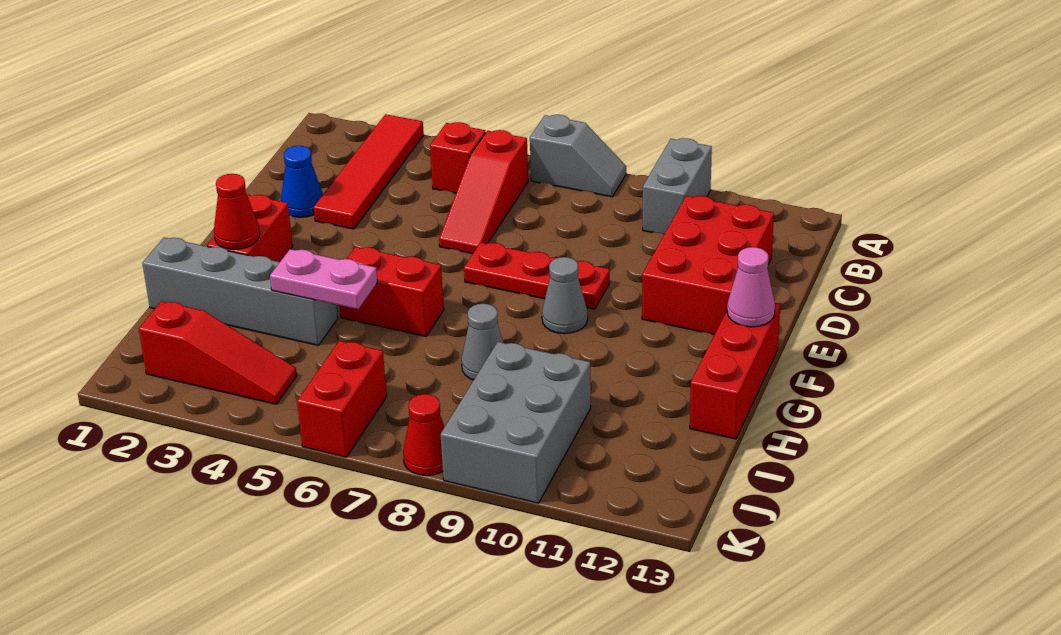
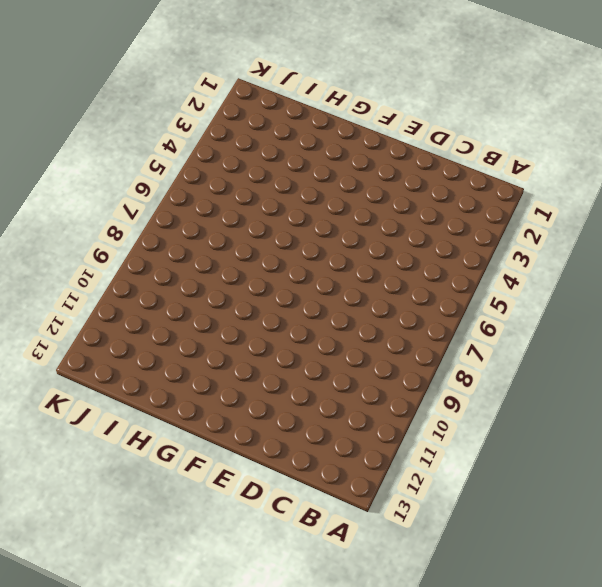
none -> red tile A3:D3 level 1
none -> grey slope A7:A8 level 1 top 7
none -> grey brick A10:B10 level 1

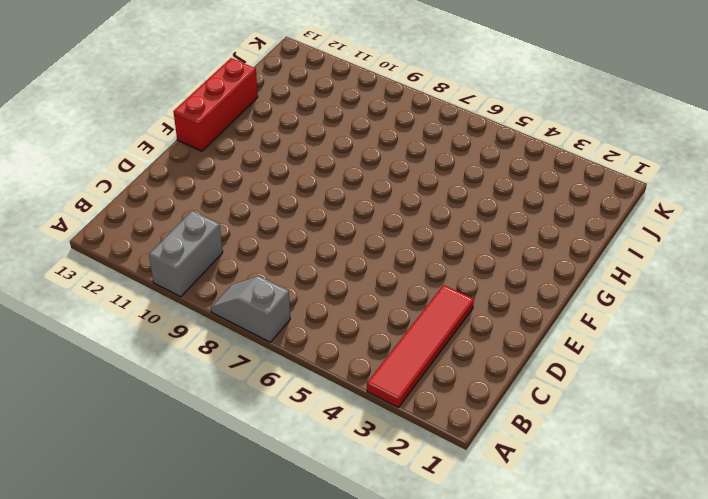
none -> red brick B5 level 1
none -> red slope B6:D6 level 1 top B
none -> red brick C11:E12 level 1

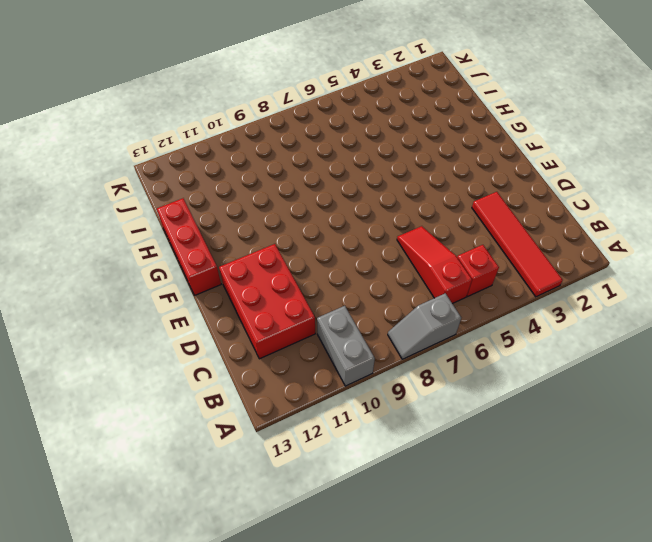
none -> blue cone D2 level 1
none -> red plate E7:E9 level 1
none -> red brick F2:G2 level 1

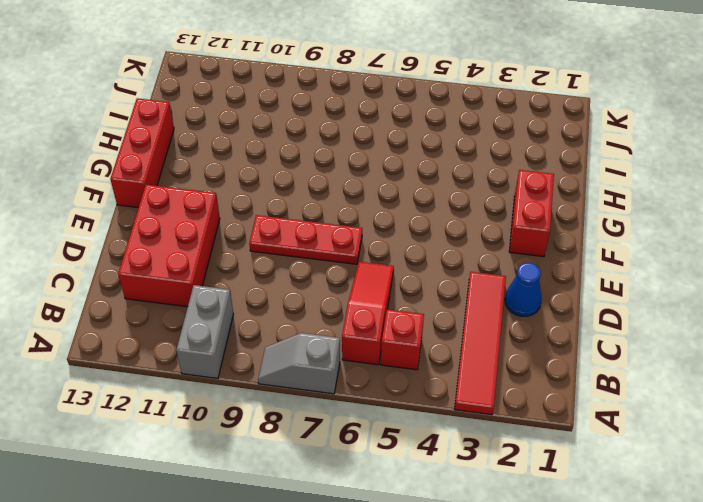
none -> grey cone F9 level 1
none -> red brick G5:G6 level 1
none -> grey brick H1:H4 level 1

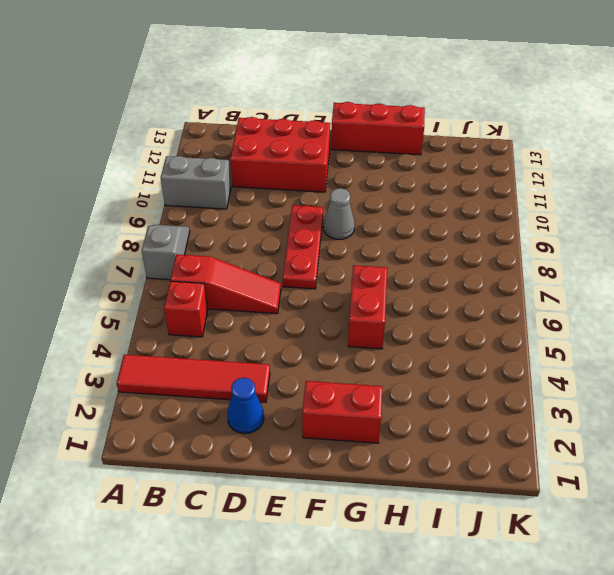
none -> grey brick H1:H4 level 1
none -> grey cone H8 level 1
none -> grey brick I9:K10 level 1

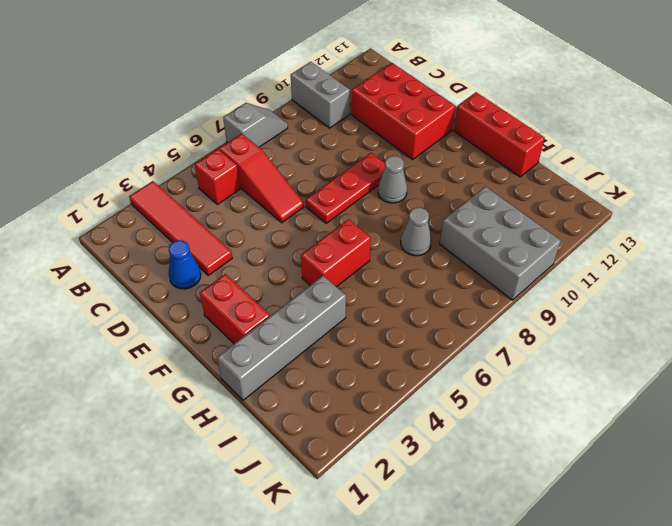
none -> red slope J2:J4 level 1 top 2
none -> red brick J6:K6 level 1
none -> red cone K8 level 1

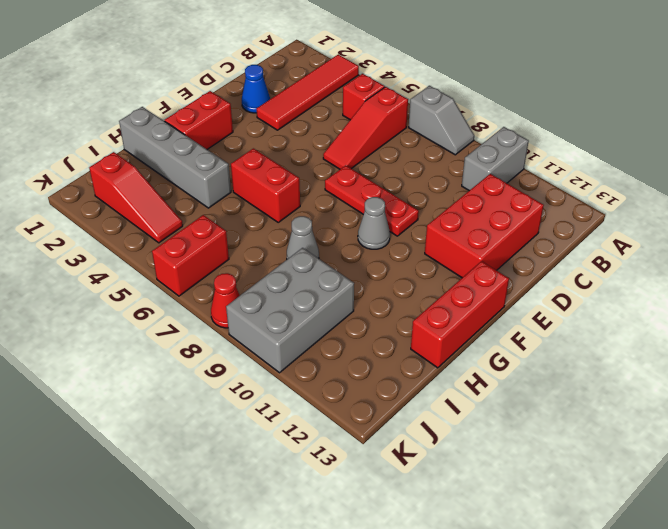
none -> pink cone F13 level 2
none -> red cone G2 level 2
none -> pink plate H4:H5 level 2

